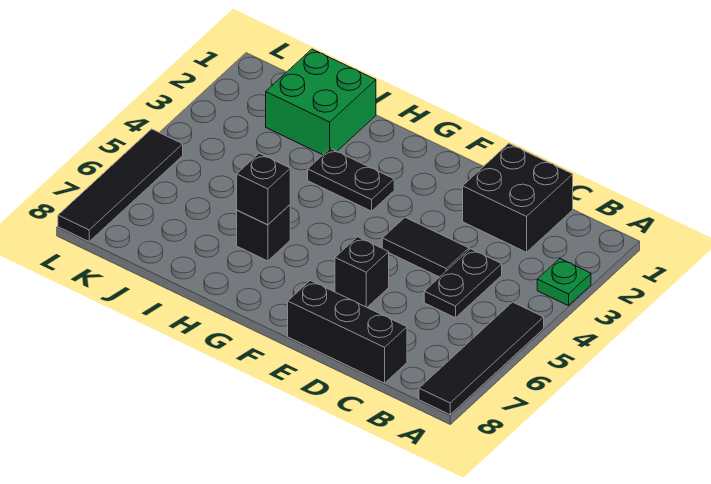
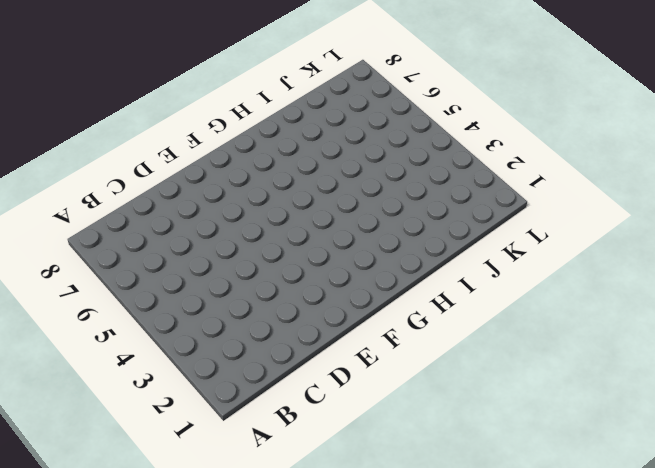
none -> green plate A3 level 1
none -> black tile A5:A8 level 1
none -> black brick C1:D2 level 1

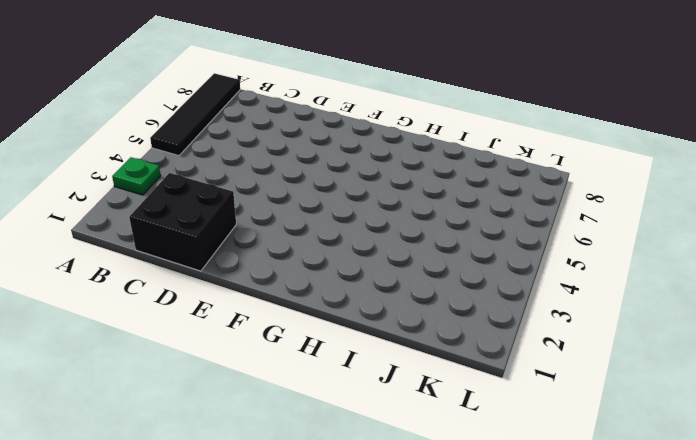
none -> black plate C4:C5 level 1
none -> black brick C8:E8 level 1
none -> black tile D4:E4 level 1

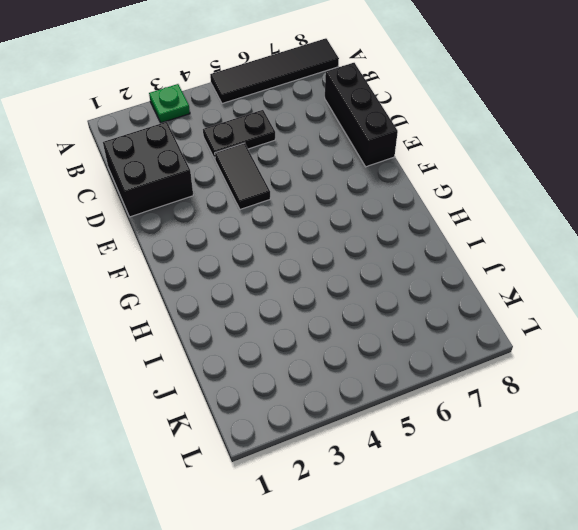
none -> black brick E6 level 1
none -> black plate G3:H3 level 1
none -> black brick H6 level 1

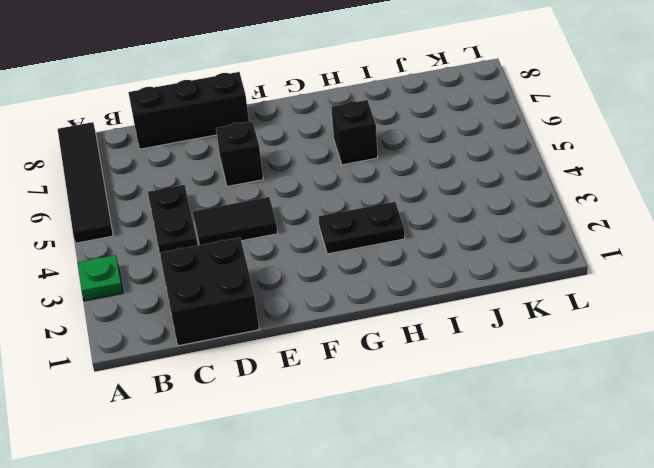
none -> green brick I1:J2 level 1
none -> black tile L5:L8 level 1
none -> black brick H6 level 2

